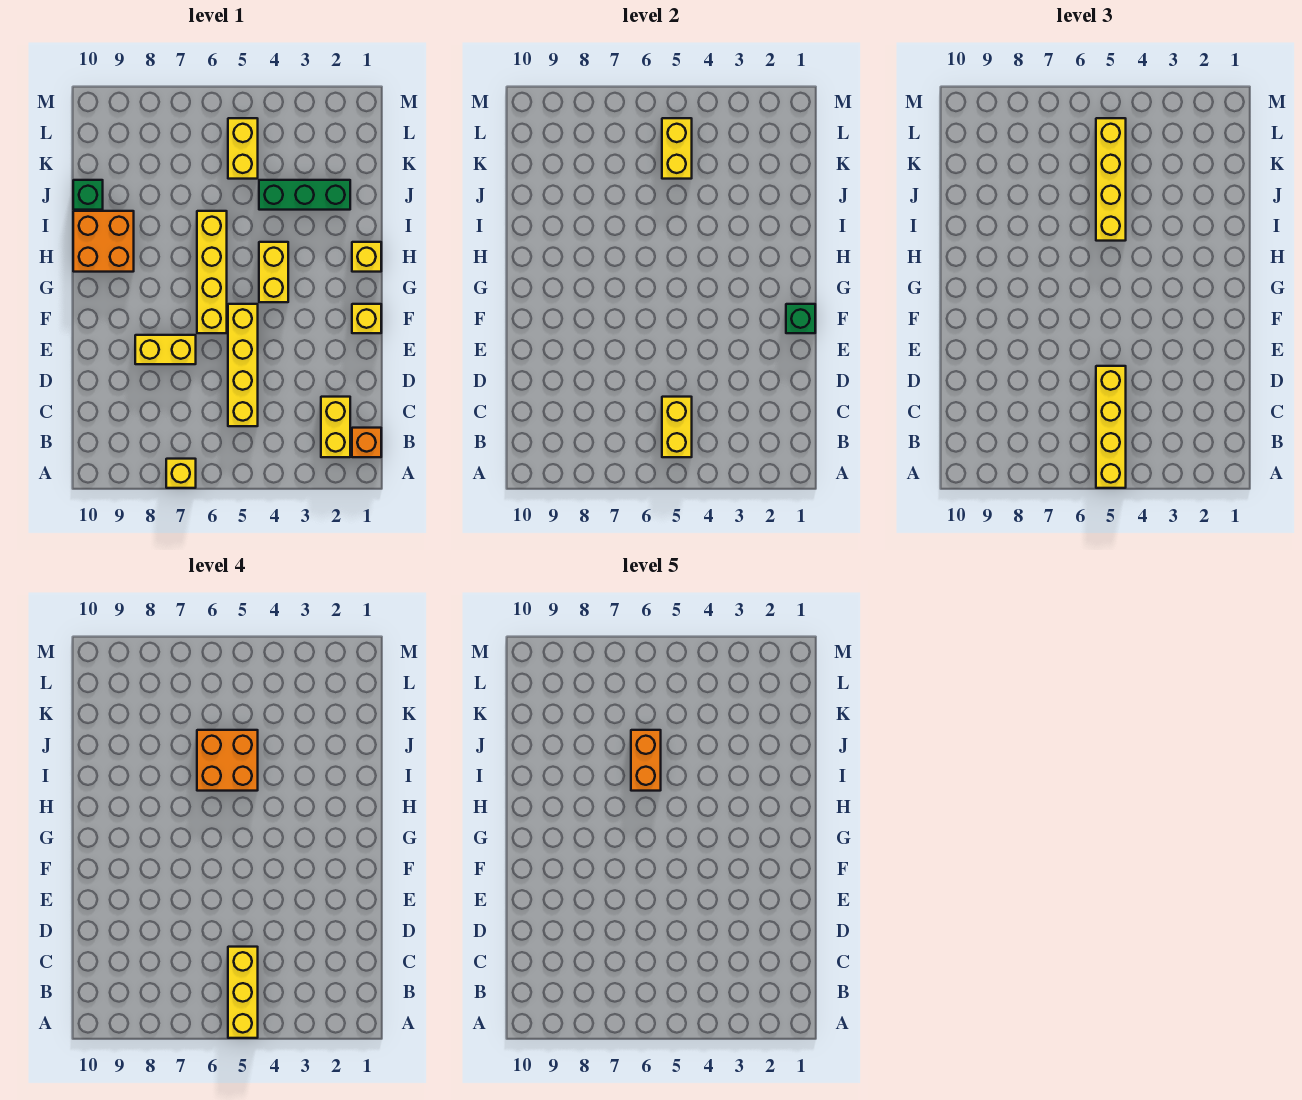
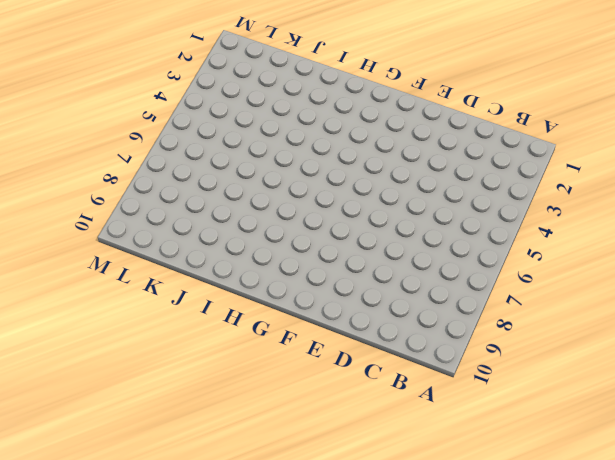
none -> yellow brick A7 level 1
none -> orange brick B1 level 1
none -> yellow brick B2:C2 level 1

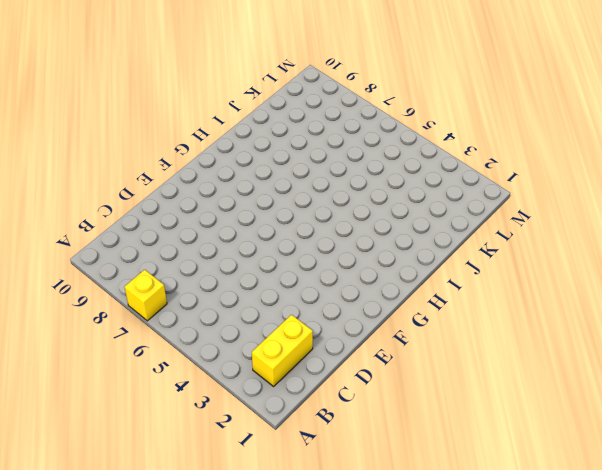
none -> orange brick B1 level 1
none -> yellow brick C5:F5 level 1
none -> yellow brick E7:E8 level 1

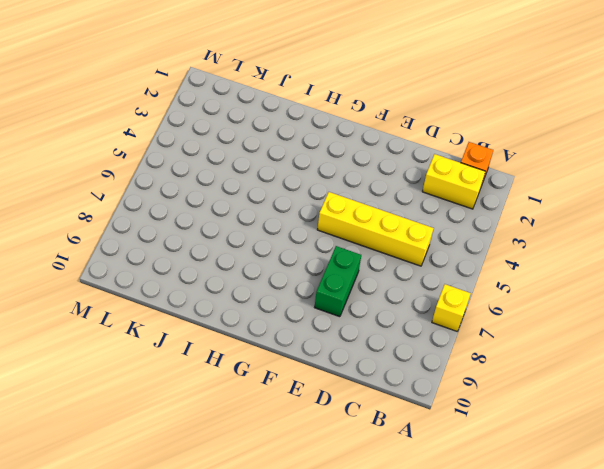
green brick E7:E8 level 1 -> yellow brick E7:E8 level 1
none -> yellow brick F1 level 1
none -> yellow brick F6:I6 level 1
none -> yellow brick G4:H4 level 1

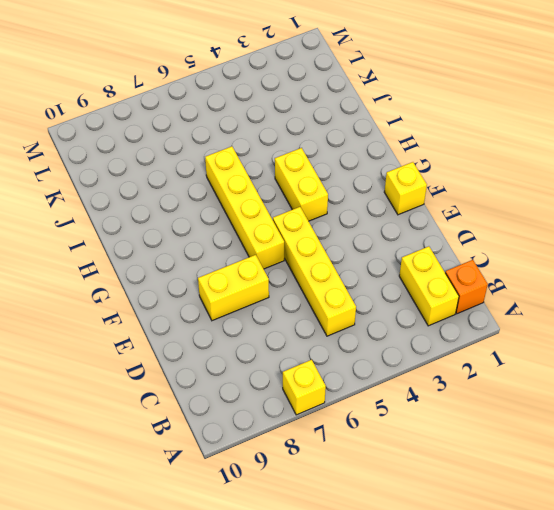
none -> yellow brick H1 level 1
none -> orange brick H9:I10 level 1
none -> green brick J2:J4 level 1

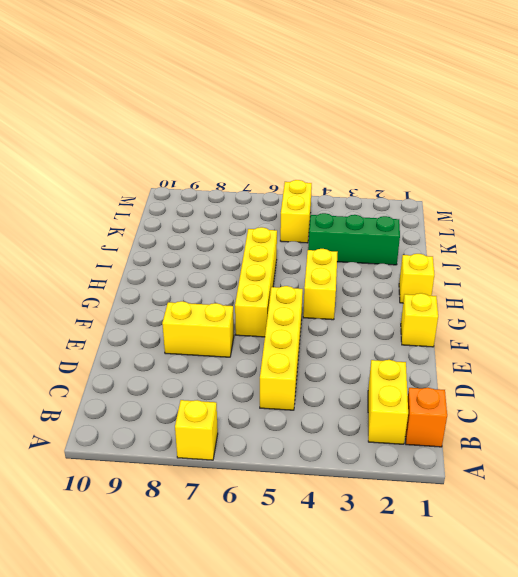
none -> orange brick H9:I10 level 1
none -> green brick J10 level 1
none -> yellow brick B5:C5 level 2

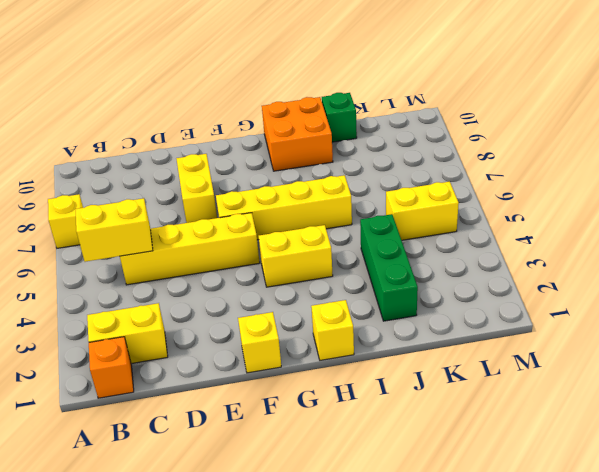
none -> green brick F1 level 2
none -> yellow brick K5:L5 level 2
none -> yellow brick A5:D5 level 3

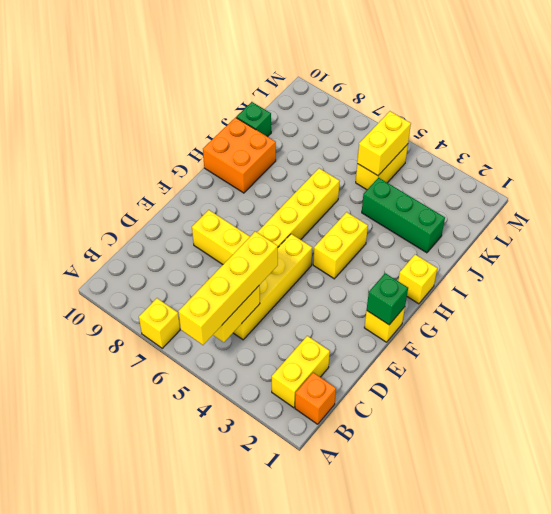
none -> yellow brick I5:L5 level 3
none -> yellow brick A5:C5 level 4
none -> orange brick I5:J6 level 4

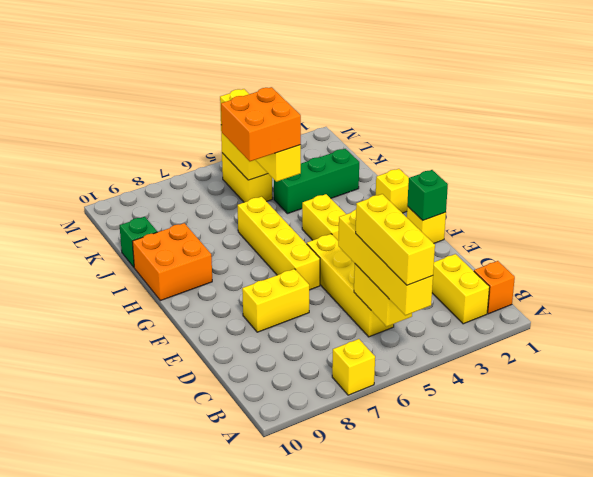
none -> orange brick I6:J6 level 5

